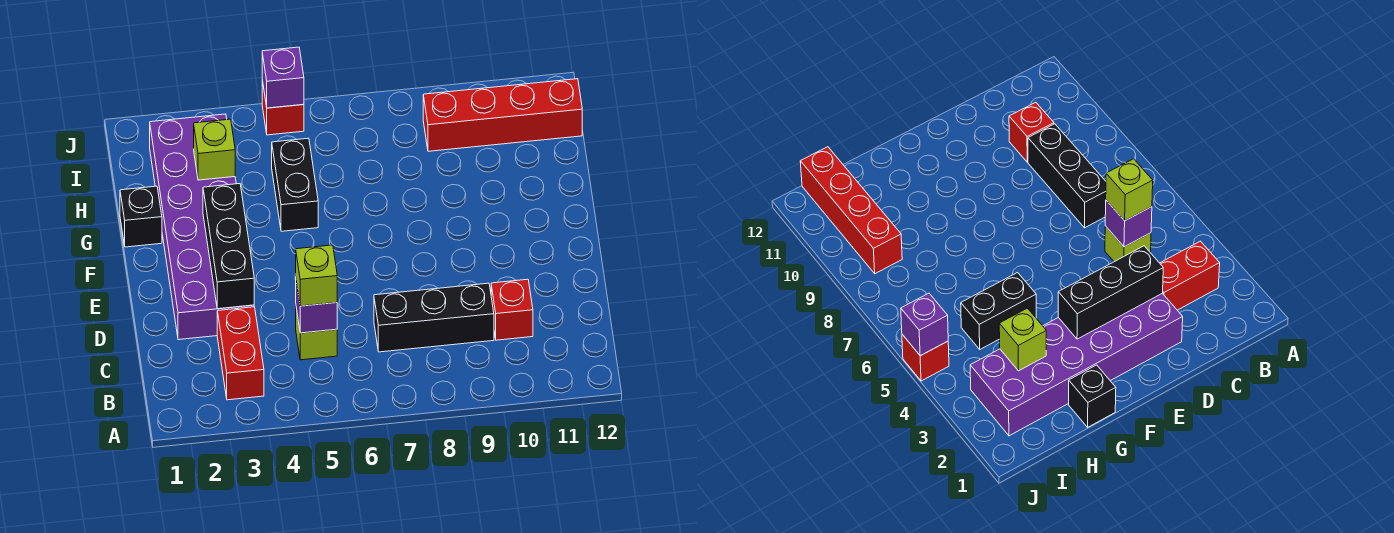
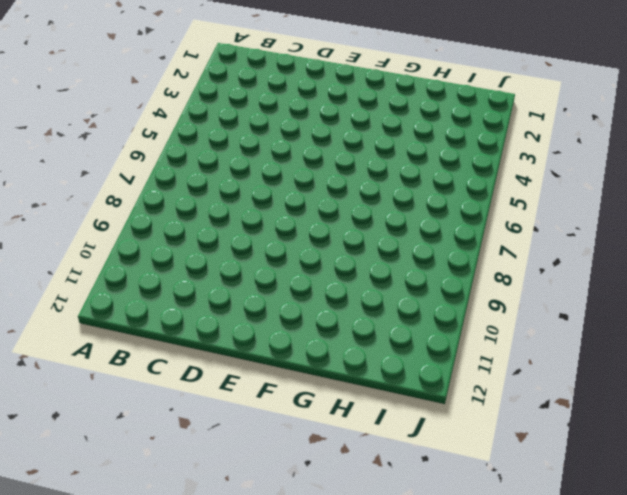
none -> red brick B3:C3 level 1
none -> lime brick C5 level 1
none -> black brick C7:C9 level 1

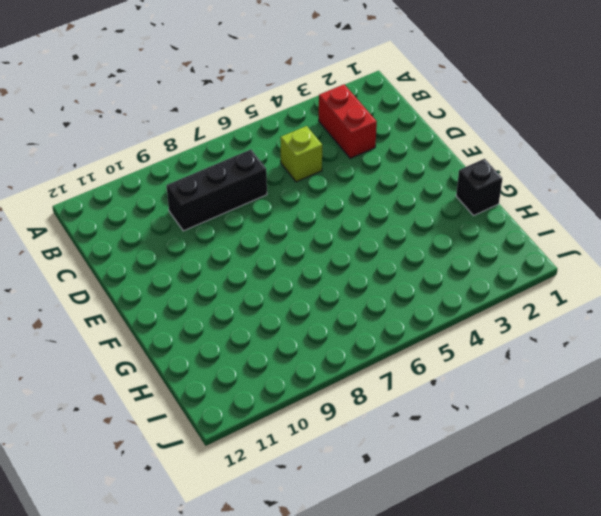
none -> red brick C10 level 1
none -> purple brick D2:I3 level 1
none -> black brick G5:H5 level 1

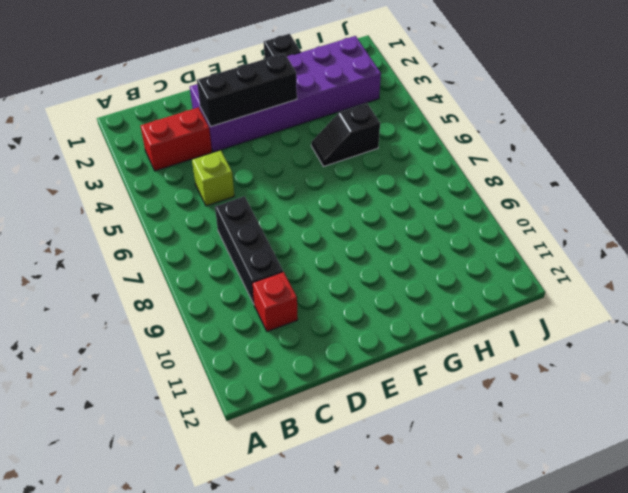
black slope G5:H5 level 1 top H -> black brick G5:H5 level 1
none -> red brick I9:I12 level 1
none -> red brick J5 level 1
none -> purple brick C5 level 2

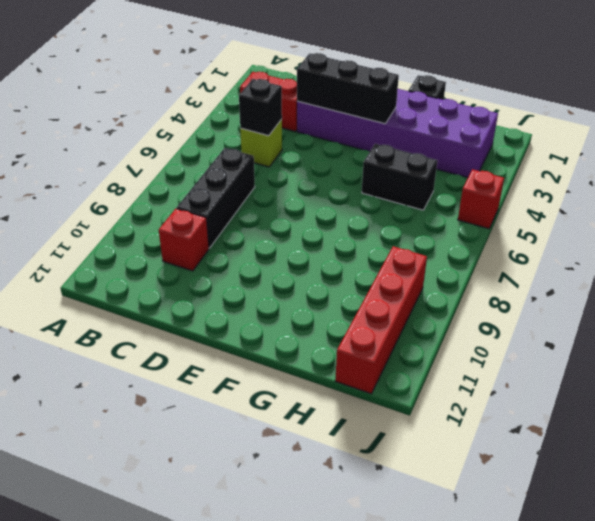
black brick C5 level 2 -> purple brick C5 level 2
none -> lime brick H3 level 2
none -> purple brick J5 level 2
none -> lime brick C5 level 3

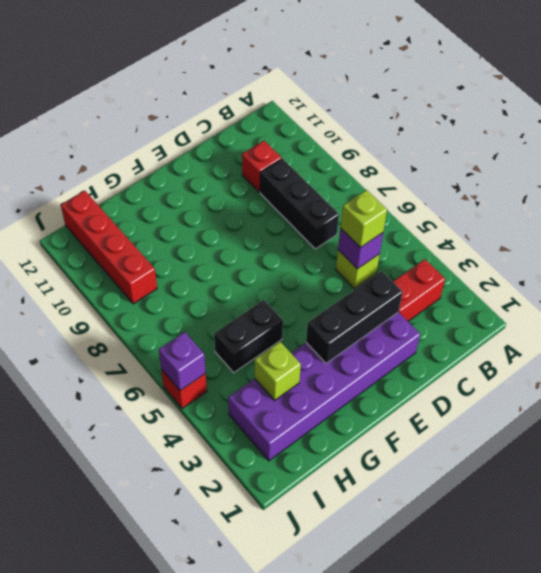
none -> black brick G1 level 1

